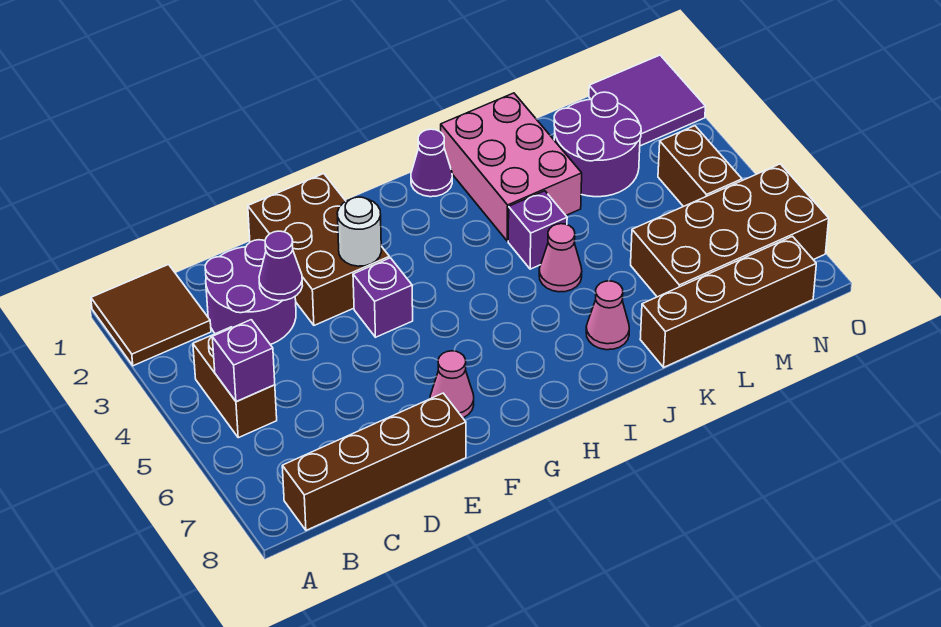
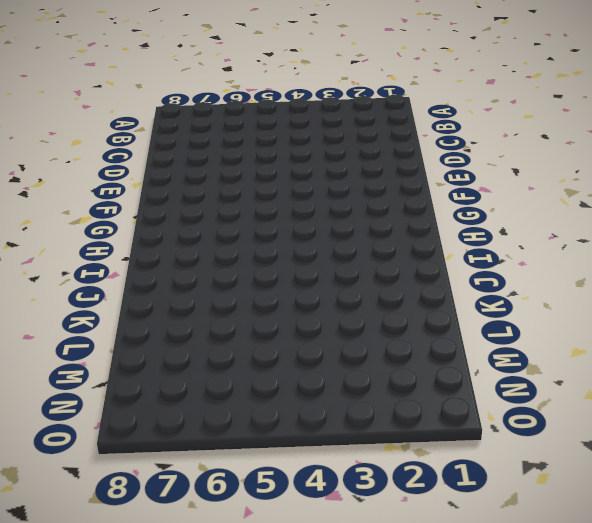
none -> brown tile A1:B2 level 1
none -> brown brick B4:B5 level 1
none -> brown brick B8:E8 level 1

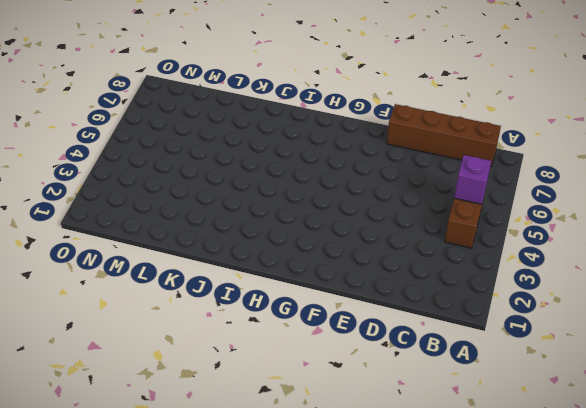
none -> brown tile A1:B2 level 1
none -> purple round brick C2:D3 level 1
none -> brown brick E1:F3 level 1

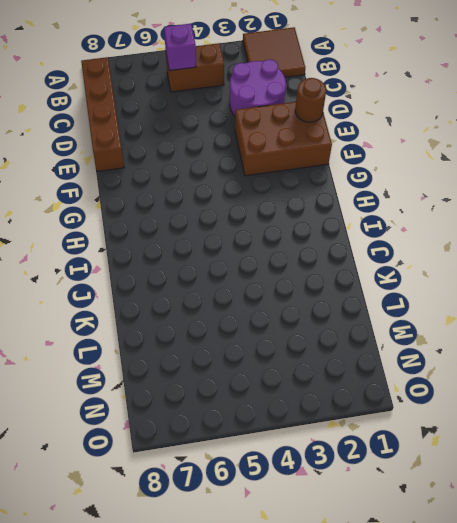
brown round brick E1 level 2 -> none
none -> purple brick F4 level 1
none -> pink cone F7 level 1
none -> purple cone I1 level 1

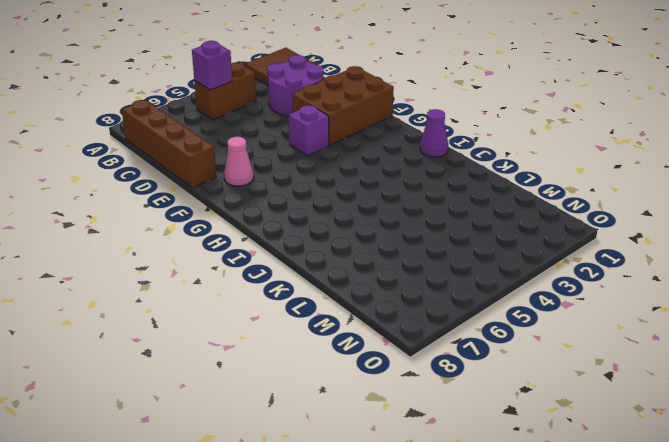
none -> pink brick J1:K3 level 1
none -> purple brick J4 level 1
none -> pink cone J5 level 1

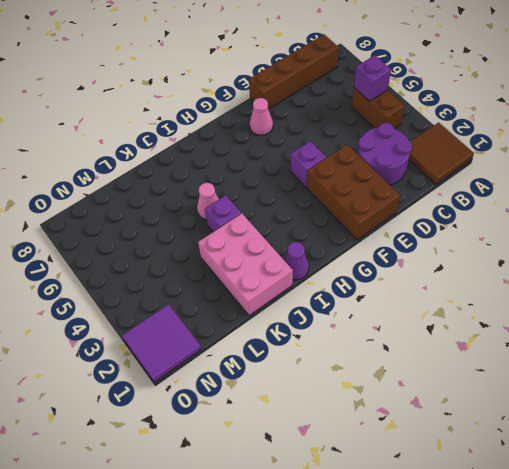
none -> pink cone J7 level 1
none -> brown brick K8:N8 level 1
none -> purple round brick L2:M3 level 1

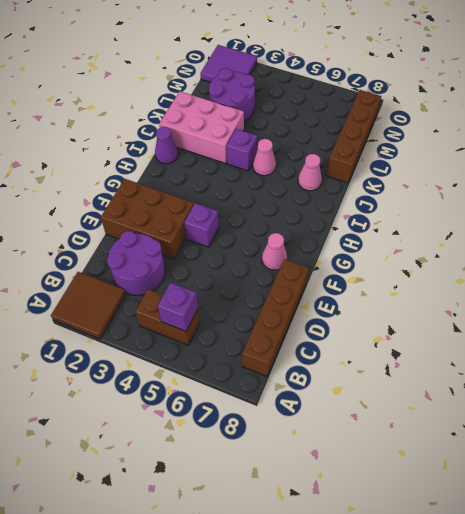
none -> brown brick L6:O7 level 1
none -> brown brick N4:N5 level 1
none -> purple cone D3 level 2

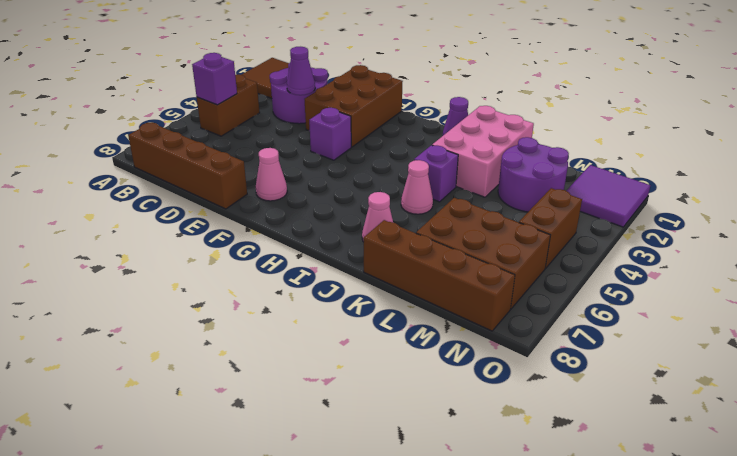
brown brick L6:N7 level 1 -> brown brick L6:O7 level 1
none -> white round brick F3 level 2

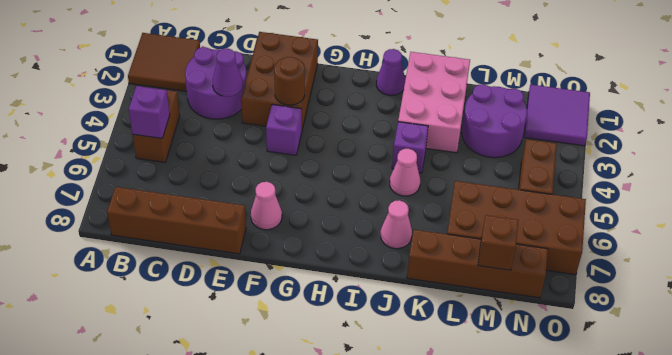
brown round brick F3 level 2 -> white round brick F3 level 2
brown brick M8 level 2 -> none

